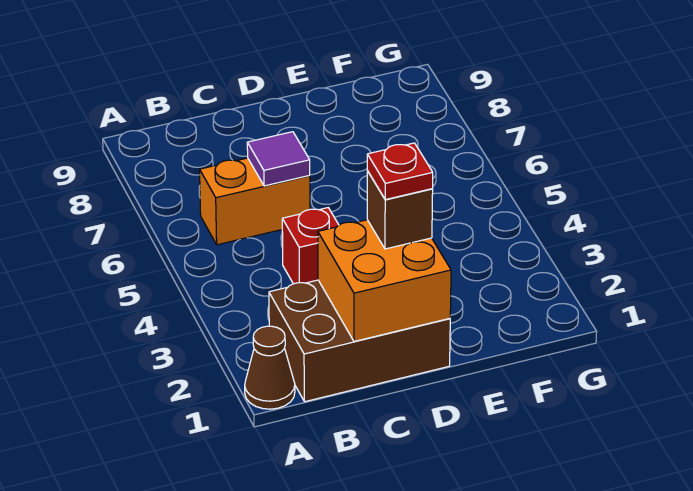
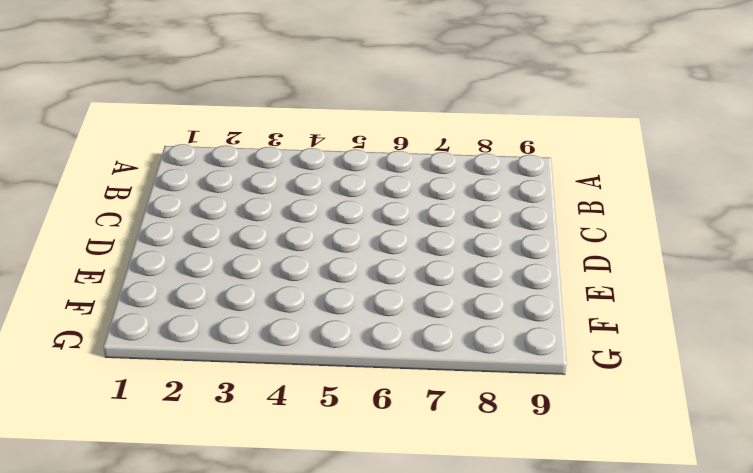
none -> brown cone A1 level 1
none -> brown brick B1:D2 level 1

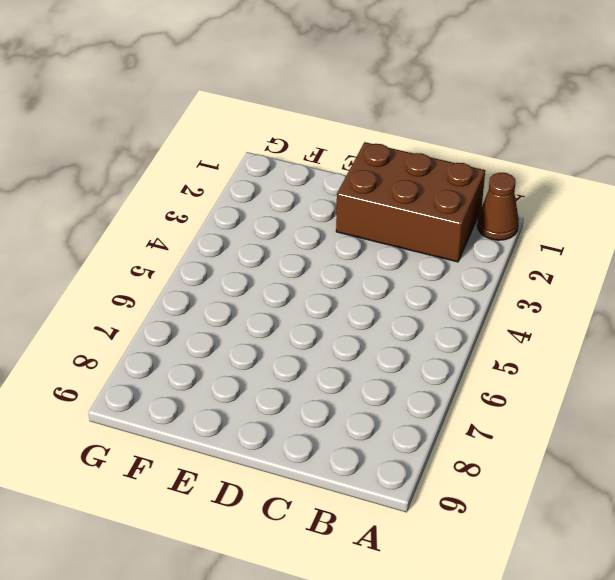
none -> orange brick B6:C6 level 1
none -> red brick C4 level 1

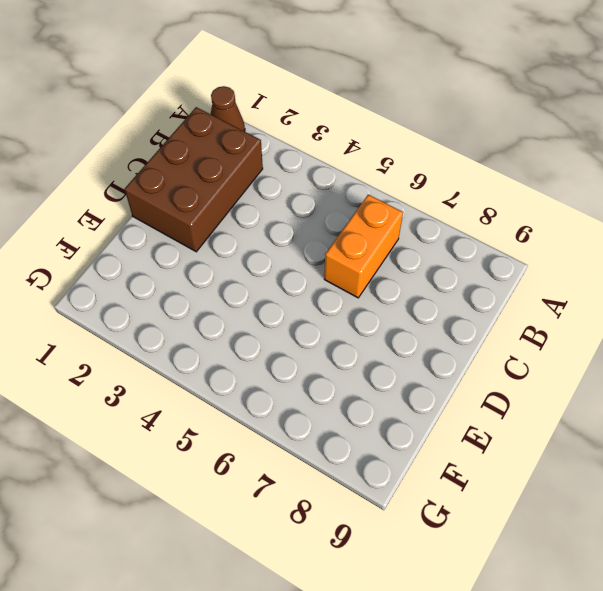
none -> red brick C4 level 1
none -> orange brick C1:D2 level 2

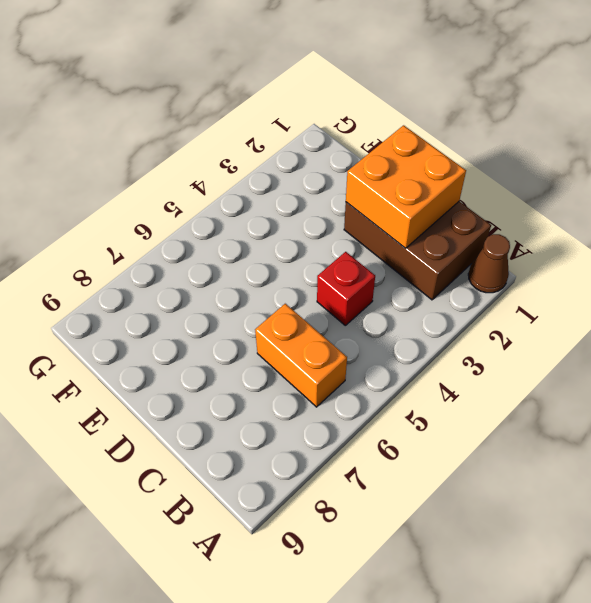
none -> purple tile C6 level 2
none -> brown brick D2 level 3

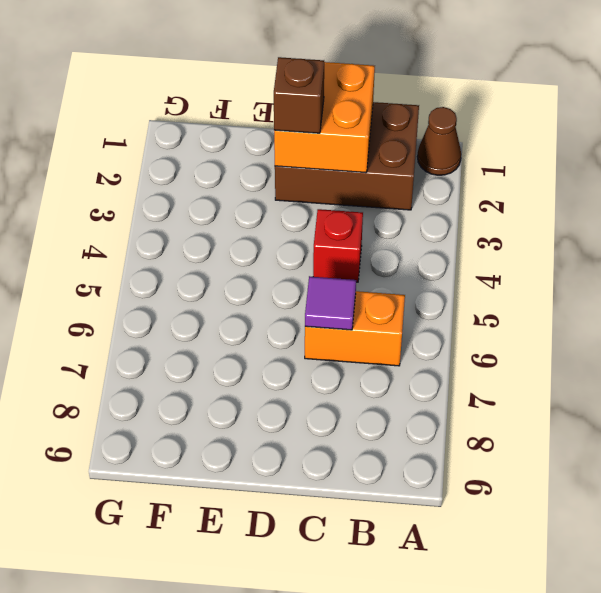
none -> red plate D2 level 4

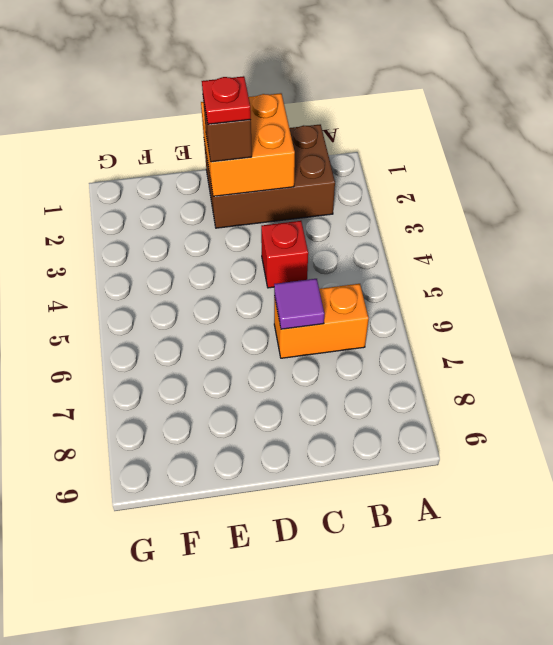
none -> brown cone A1 level 1

